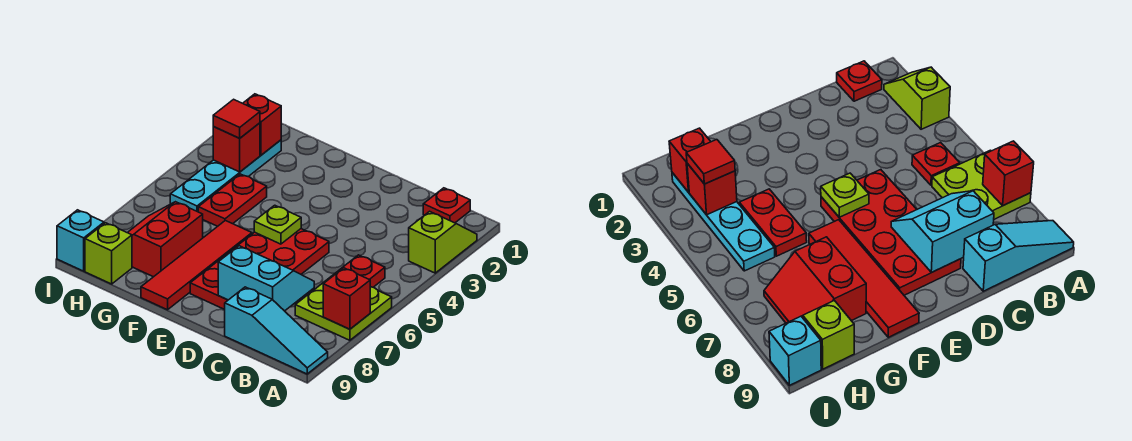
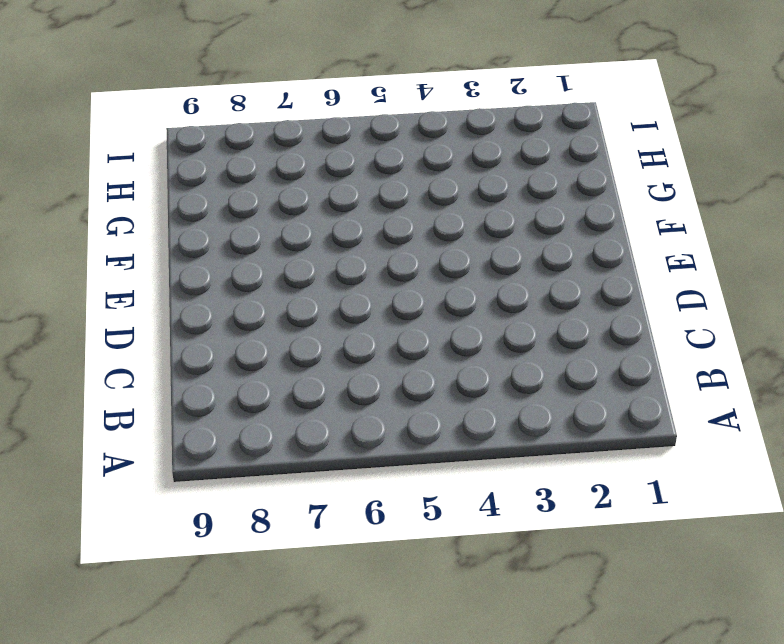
none -> lime slope A2:A3 level 1 top 3
none -> lime plate A6:B7 level 1
none -> cyan slope A9:C9 level 1 top C

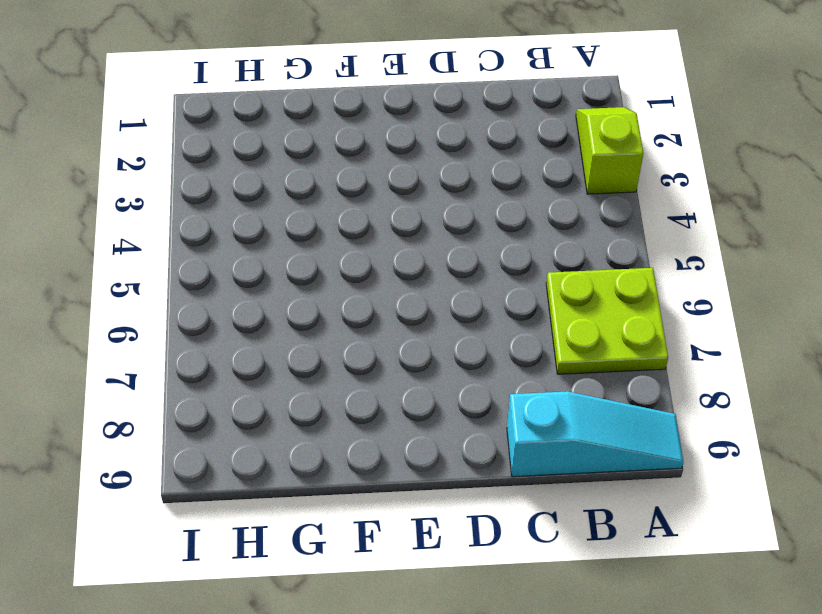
none -> red plate B1 level 1
none -> red plate B5 level 1
none -> red plate D5:E8 level 1

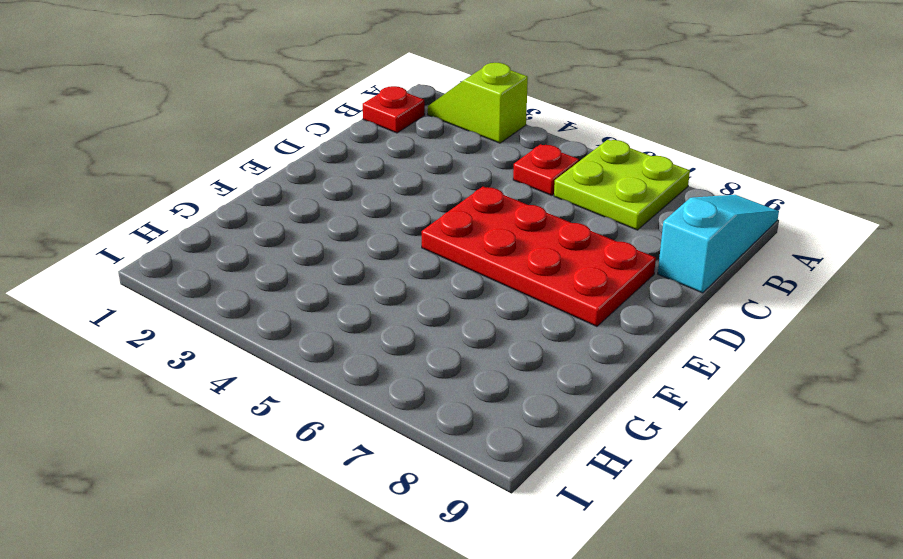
none -> red tile F6:F9 level 1
none -> red plate G4:G5 level 1
none -> red slope G7:H8 level 1 top G

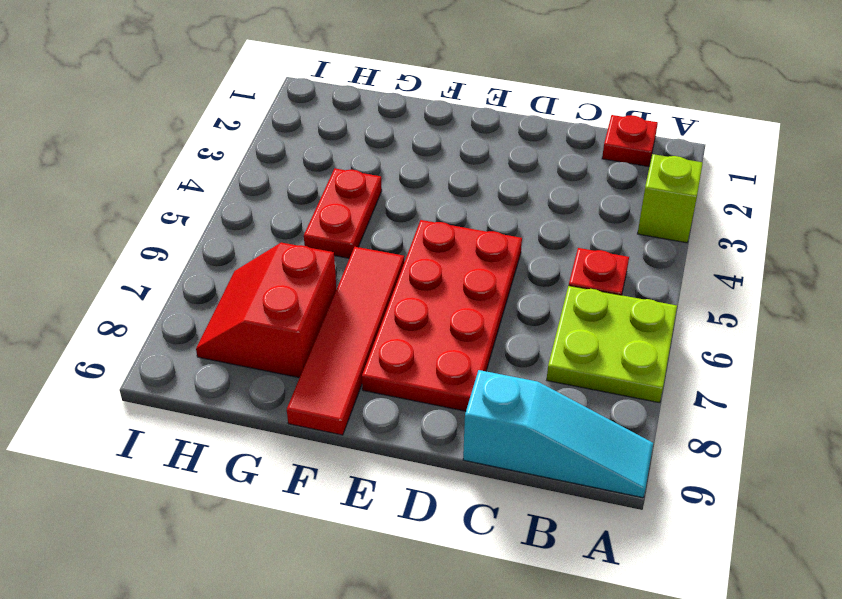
none -> cyan plate H2:H5 level 1
none -> lime brick H9 level 1
none -> cyan brick I9 level 1

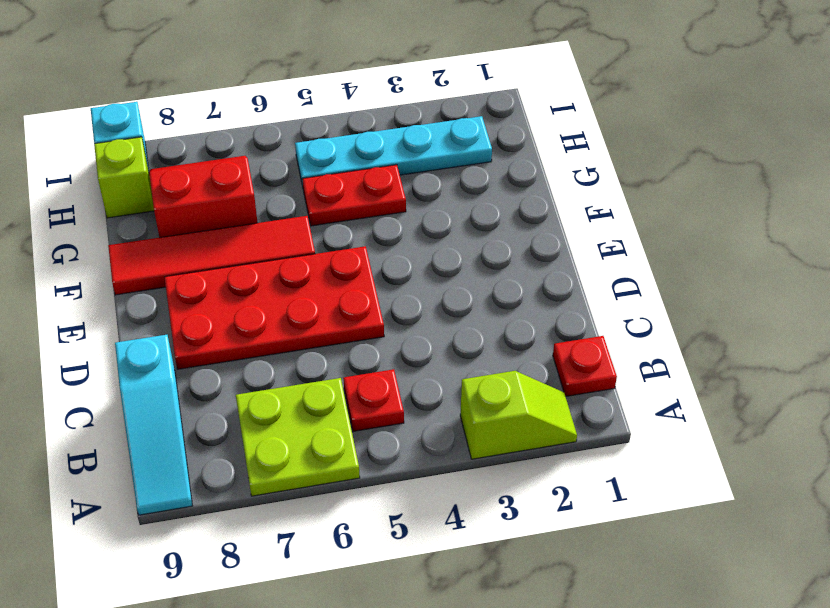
none -> red brick A7 level 2
none -> cyan slope C7:D8 level 2 top 8
none -> lime plate E5 level 2

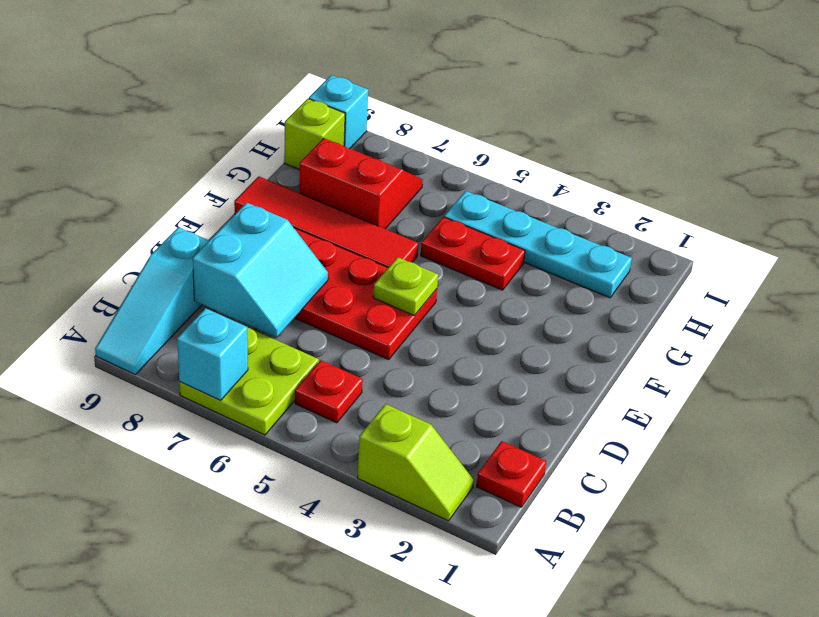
cyan brick A7 level 2 -> red brick A7 level 2
none -> red brick H2 level 2
none -> red brick H3 level 2
none -> red tile H3 level 3

